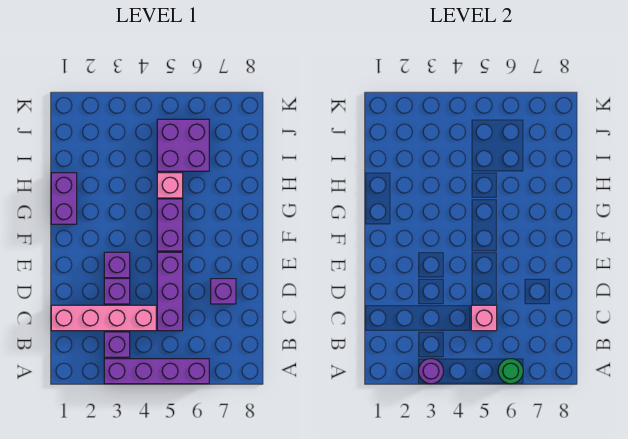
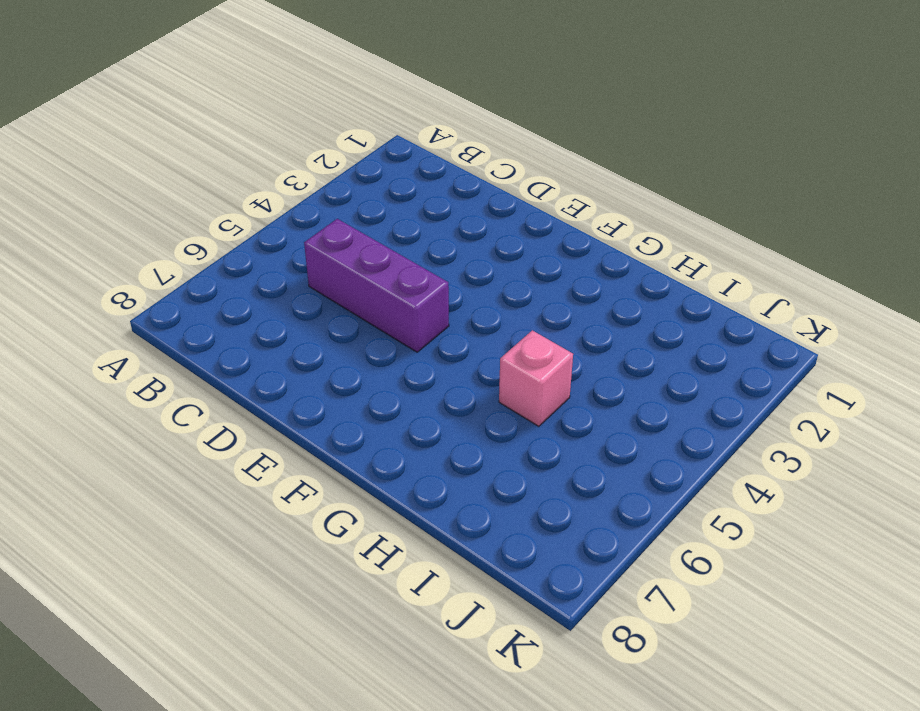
none -> purple brick A3:A6 level 1
none -> purple brick B3 level 1
none -> pink brick C1:C4 level 1

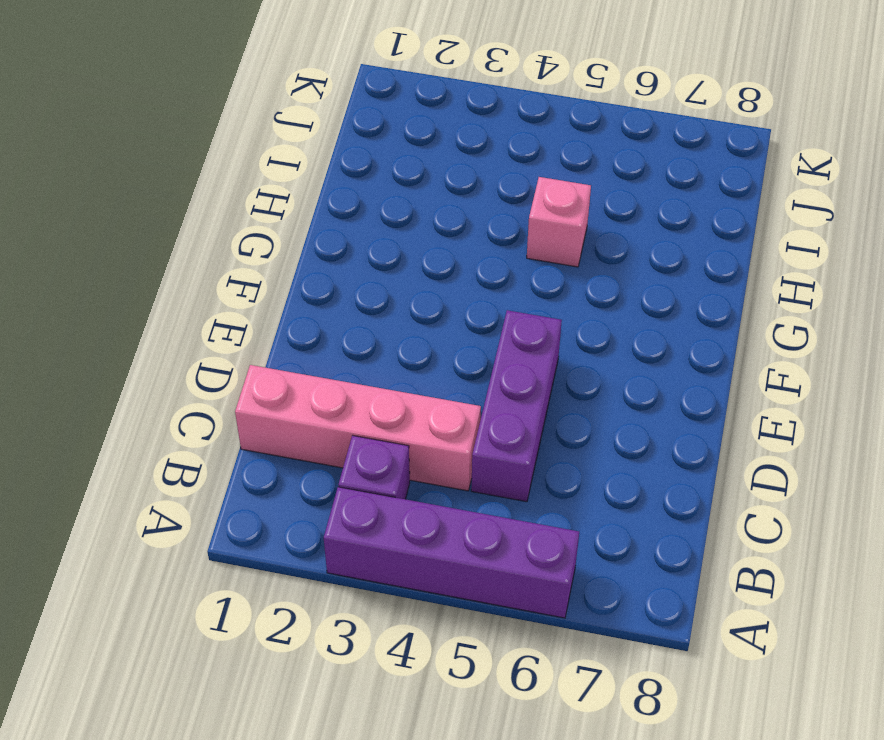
none -> purple brick D3 level 1
none -> purple brick D7 level 1
none -> purple brick E3 level 1

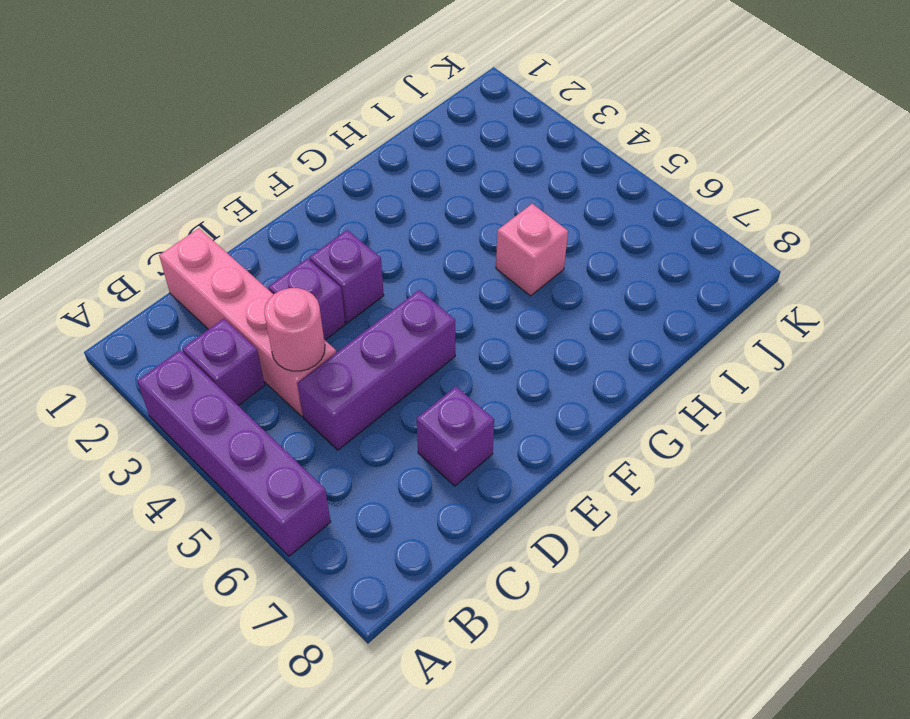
pink round brick C4 level 2 -> none
none -> purple brick F5:G5 level 1
none -> purple brick G1:H1 level 1
none -> purple brick I5:J6 level 1

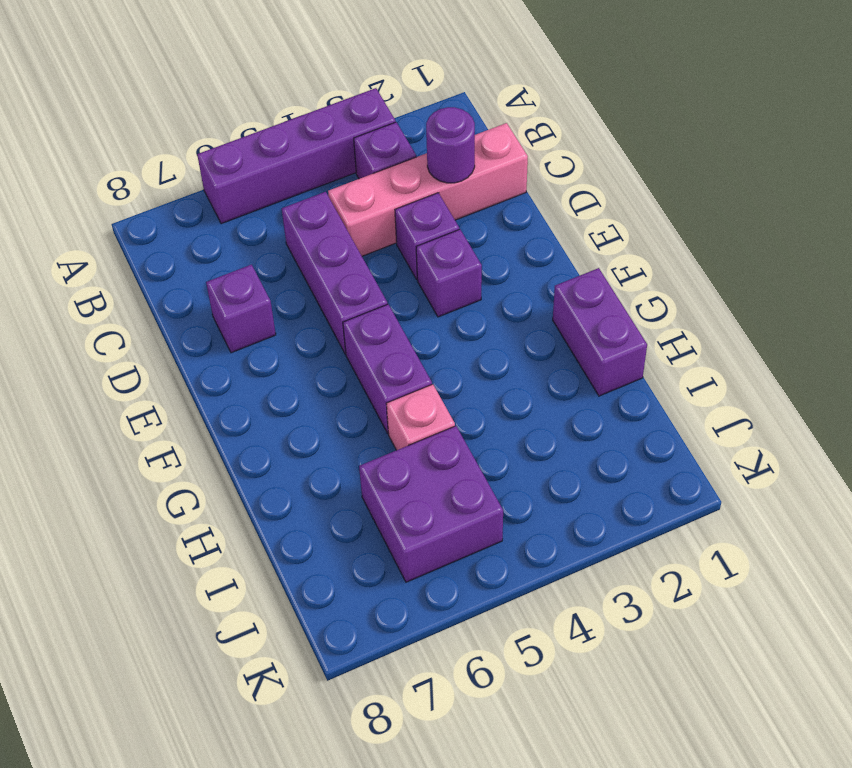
purple round brick C2 level 2 -> purple round brick A3 level 2
none -> green round brick A6 level 2
none -> pink brick C5 level 2

